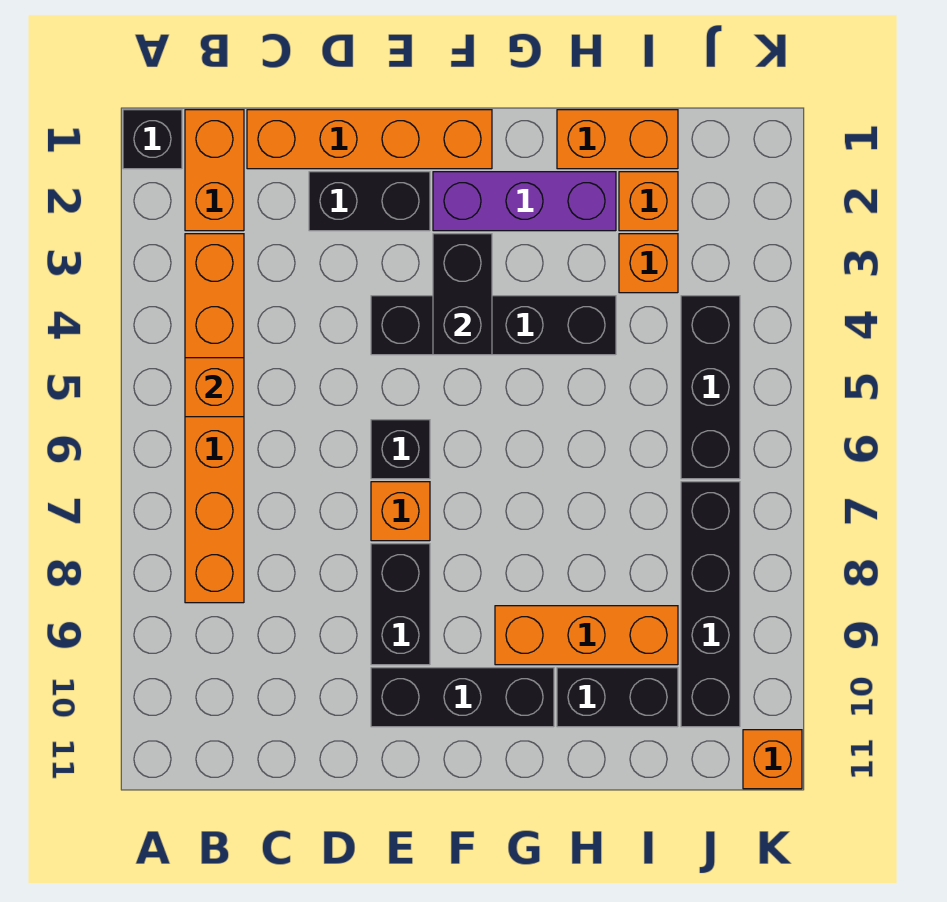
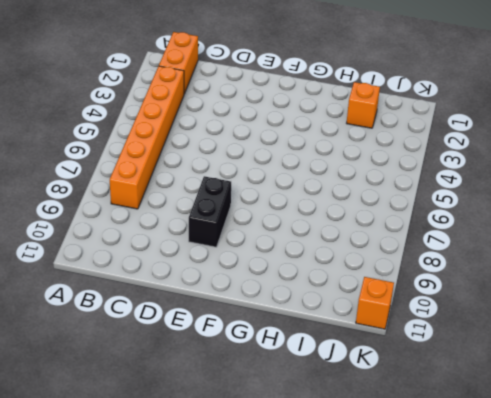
none -> black brick A1 level 1
none -> orange brick C1:F1 level 1
none -> black brick D2:E2 level 1

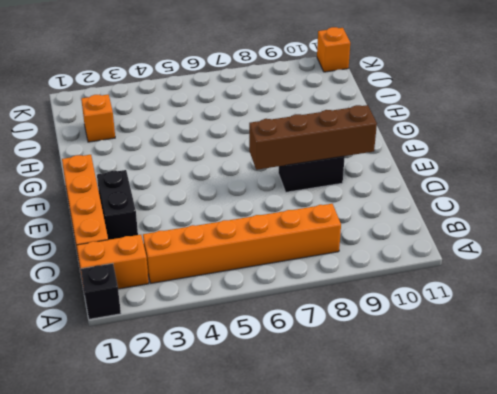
brown brick E7:E10 level 2 -> none
none -> black brick E4:H4 level 1
none -> black brick E6 level 1
none -> orange brick E7 level 1

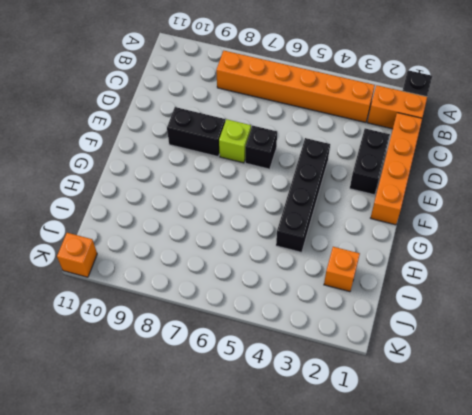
lime brick E7 level 1 -> orange brick E7 level 1
none -> black brick E10:G10 level 1
none -> purple brick F2:H2 level 1
none -> orange brick G9:I9 level 1

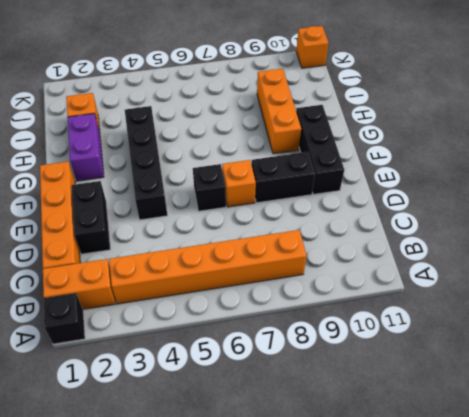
purple brick G2:H2 level 1 -> purple brick F2:H2 level 1
none -> orange brick H1:I1 level 1
none -> black brick H10:I10 level 1
none -> orange brick I3 level 1

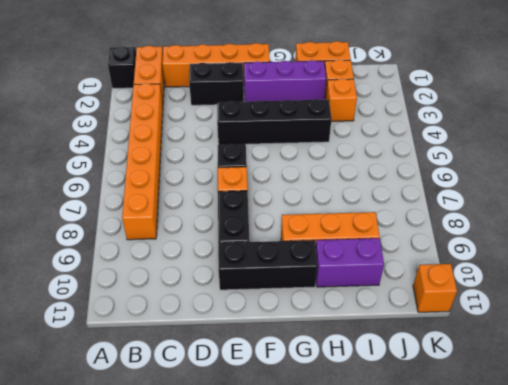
purple brick H10:I10 level 1 -> black brick H10:I10 level 1
none -> black brick J4:J6 level 1
none -> black brick J7:J10 level 1
none -> orange brick B5 level 2

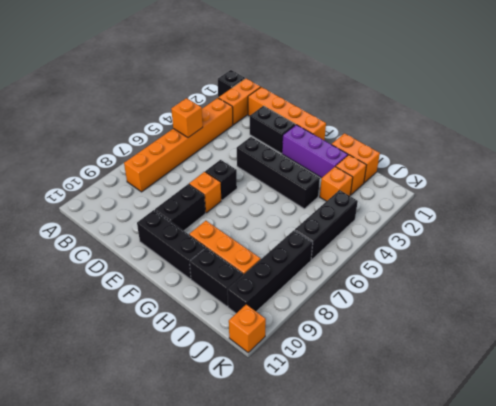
none -> black brick F3:F4 level 2

